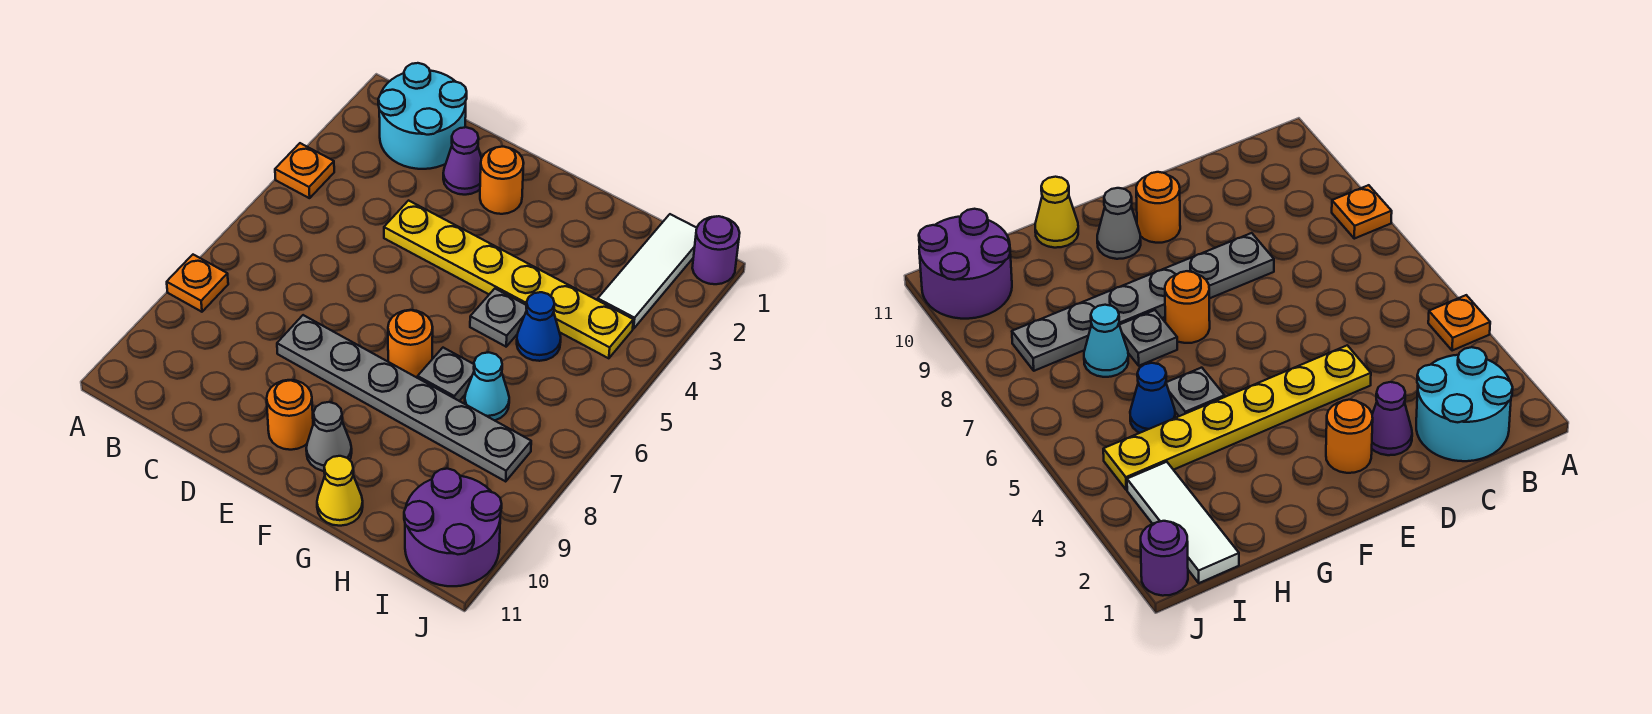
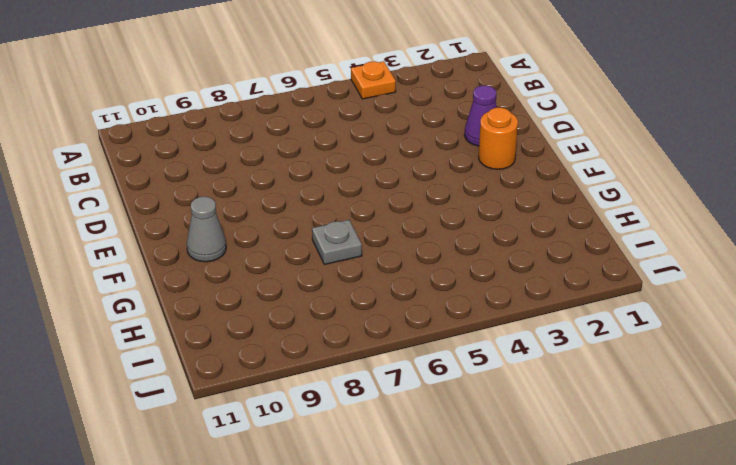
none -> orange plate A8 level 1
none -> cyan round brick B1:C2 level 1
none -> yellow plate D4:I4 level 1

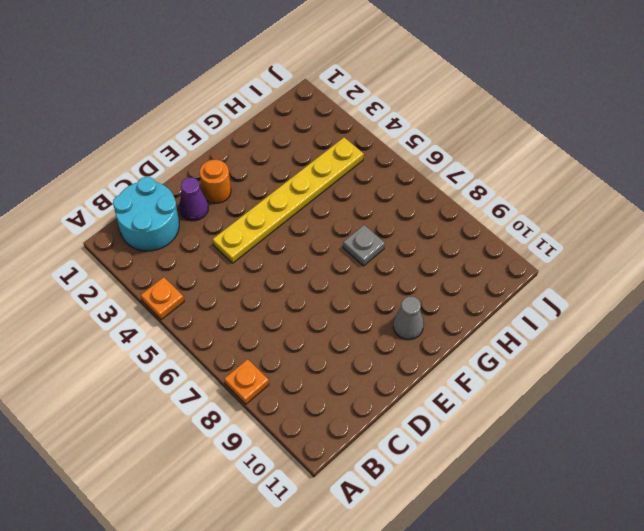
none -> grey plate D8:I8 level 1
none -> orange round brick E10 level 1
none -> orange round brick F7 level 1

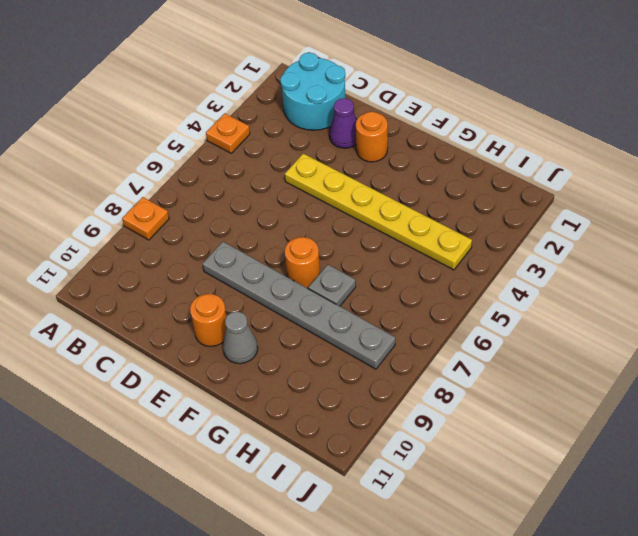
none -> grey plate G5 level 1
none -> yellow cone G11 level 1
none -> blue cone H5 level 1

